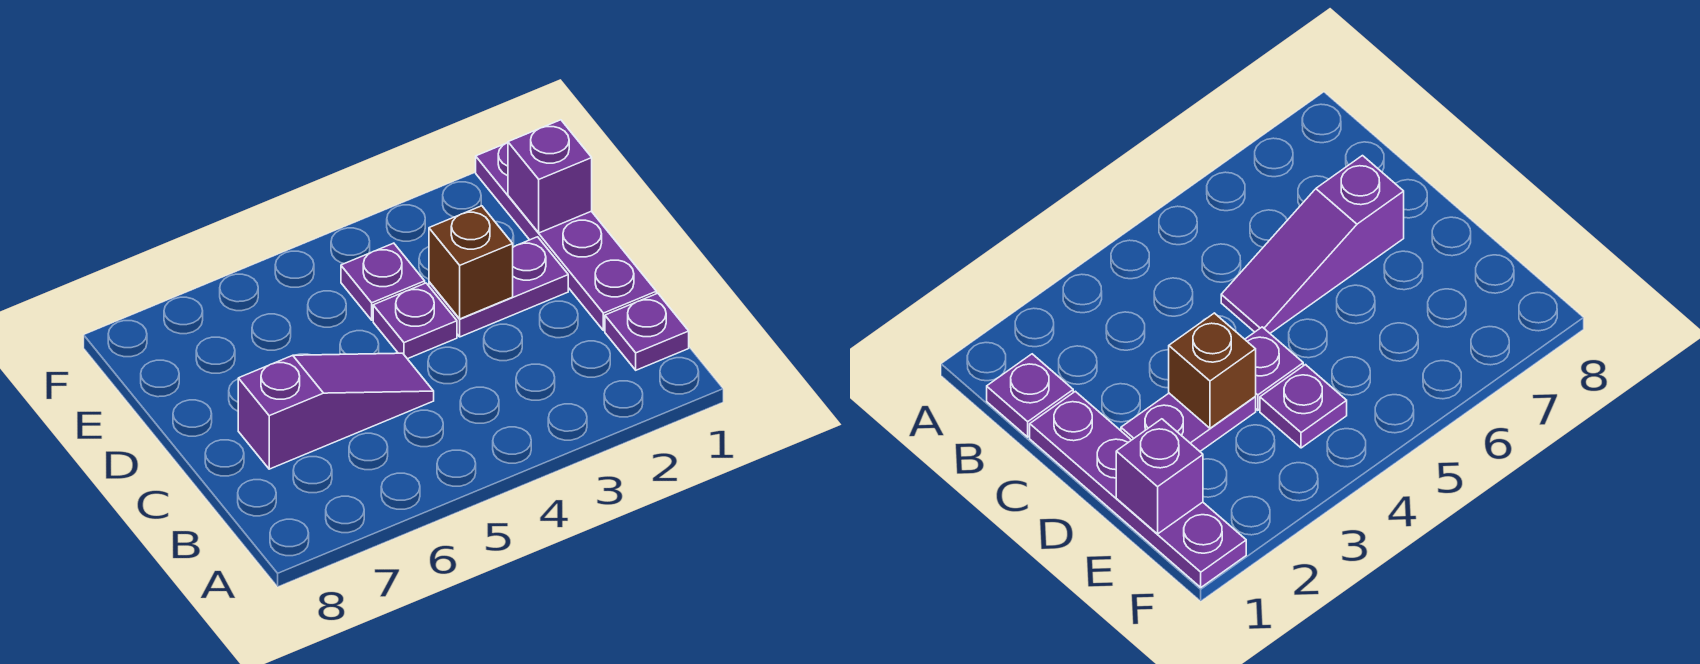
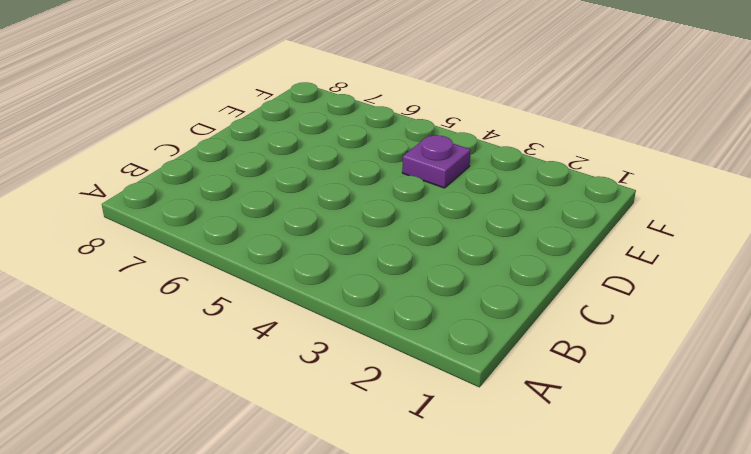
none -> purple plate B1 level 1
none -> purple plate C1:F1 level 1

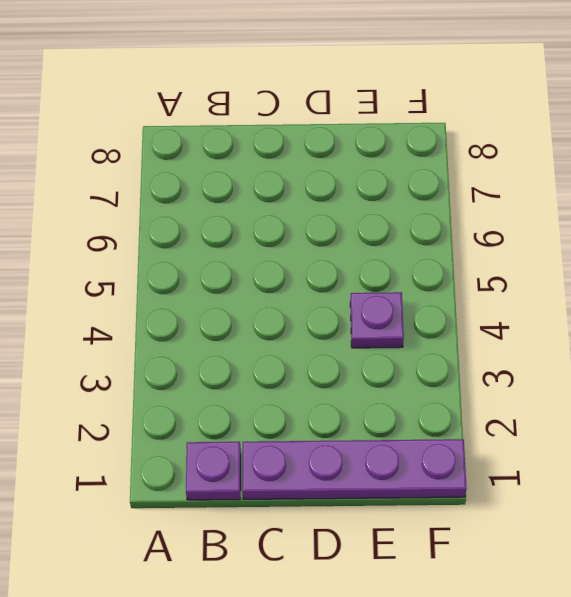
none -> purple slope C5:C7 level 1 top 7
none -> purple plate D2:D3 level 1

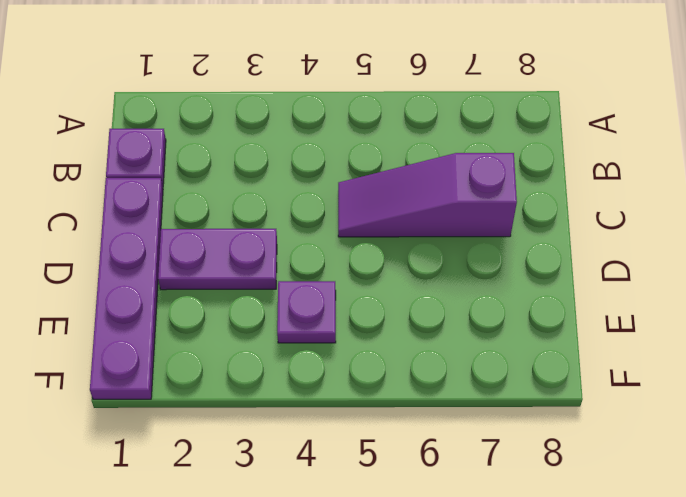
none -> purple plate D4 level 1
none -> brown brick D3 level 2

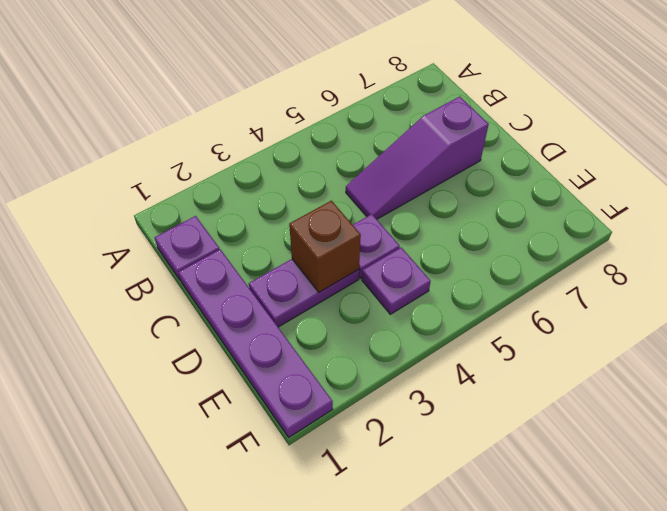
none -> purple brick E1 level 2

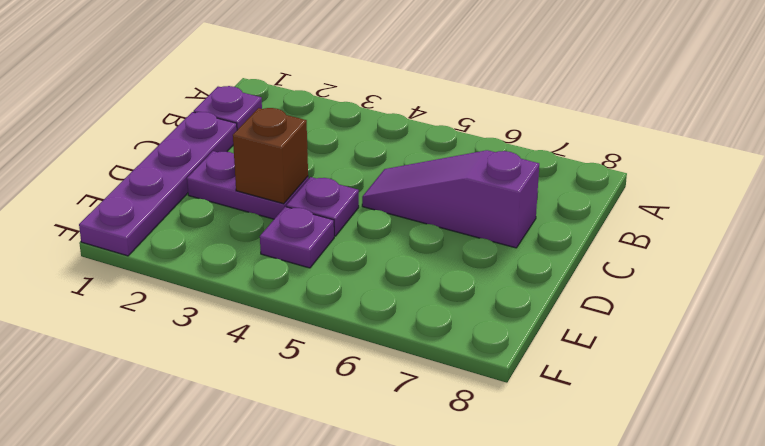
none -> purple brick E1 level 2

